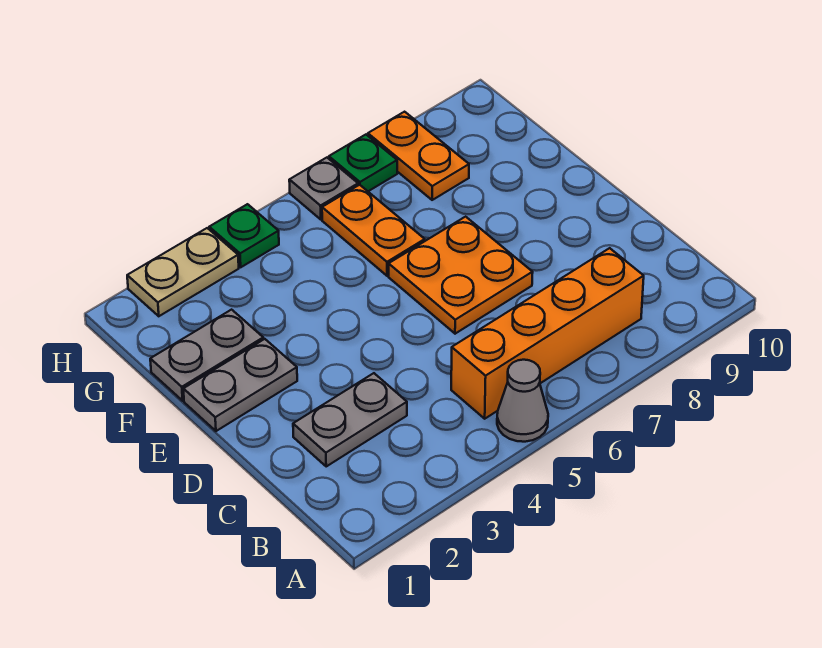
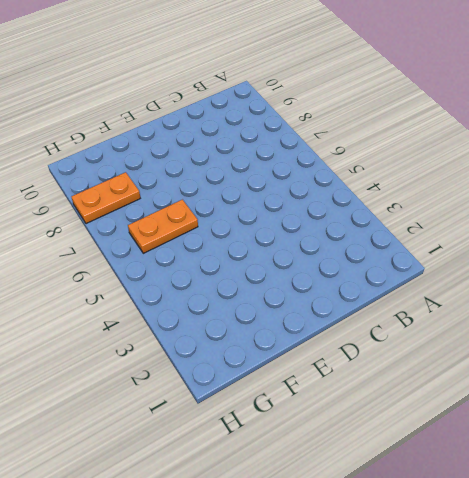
none -> grey cone A5 level 1
none -> orange brick B5:B8 level 1
none -> grey plate C2:C3 level 1

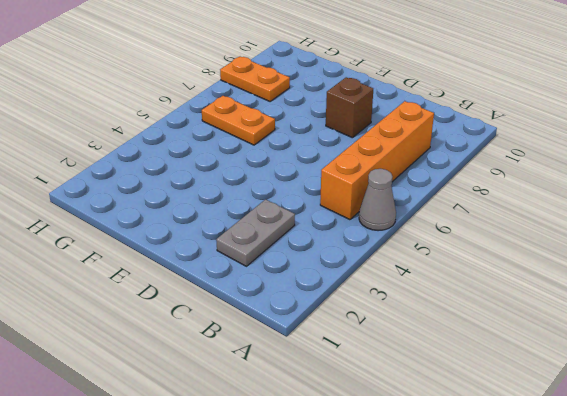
brown brick D8 level 1 -> none
none -> orange plate D6:E7 level 1
none -> grey plate E1:E2 level 1
none -> grey plate F1:F2 level 1

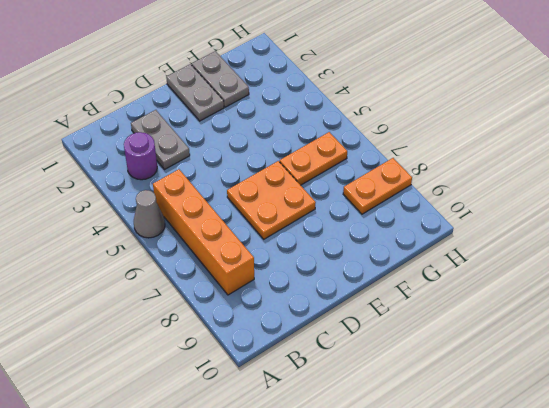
purple round brick B3 level 1 -> none
none -> tan plate H2:H3 level 1
none -> green plate H4 level 1
none -> grey plate H6 level 1

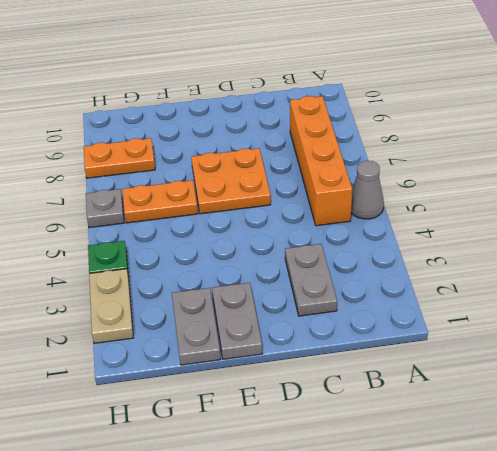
none -> green plate H7 level 1

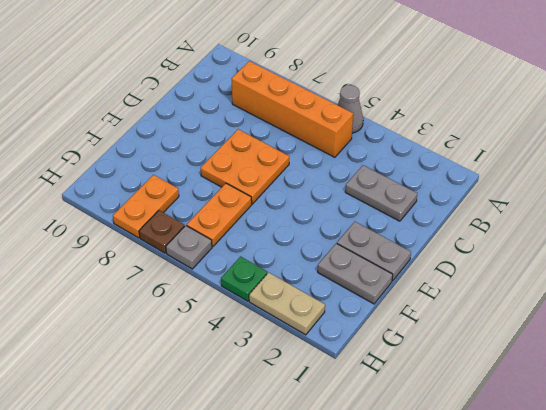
brown plate H7 level 1 -> green plate H7 level 1

